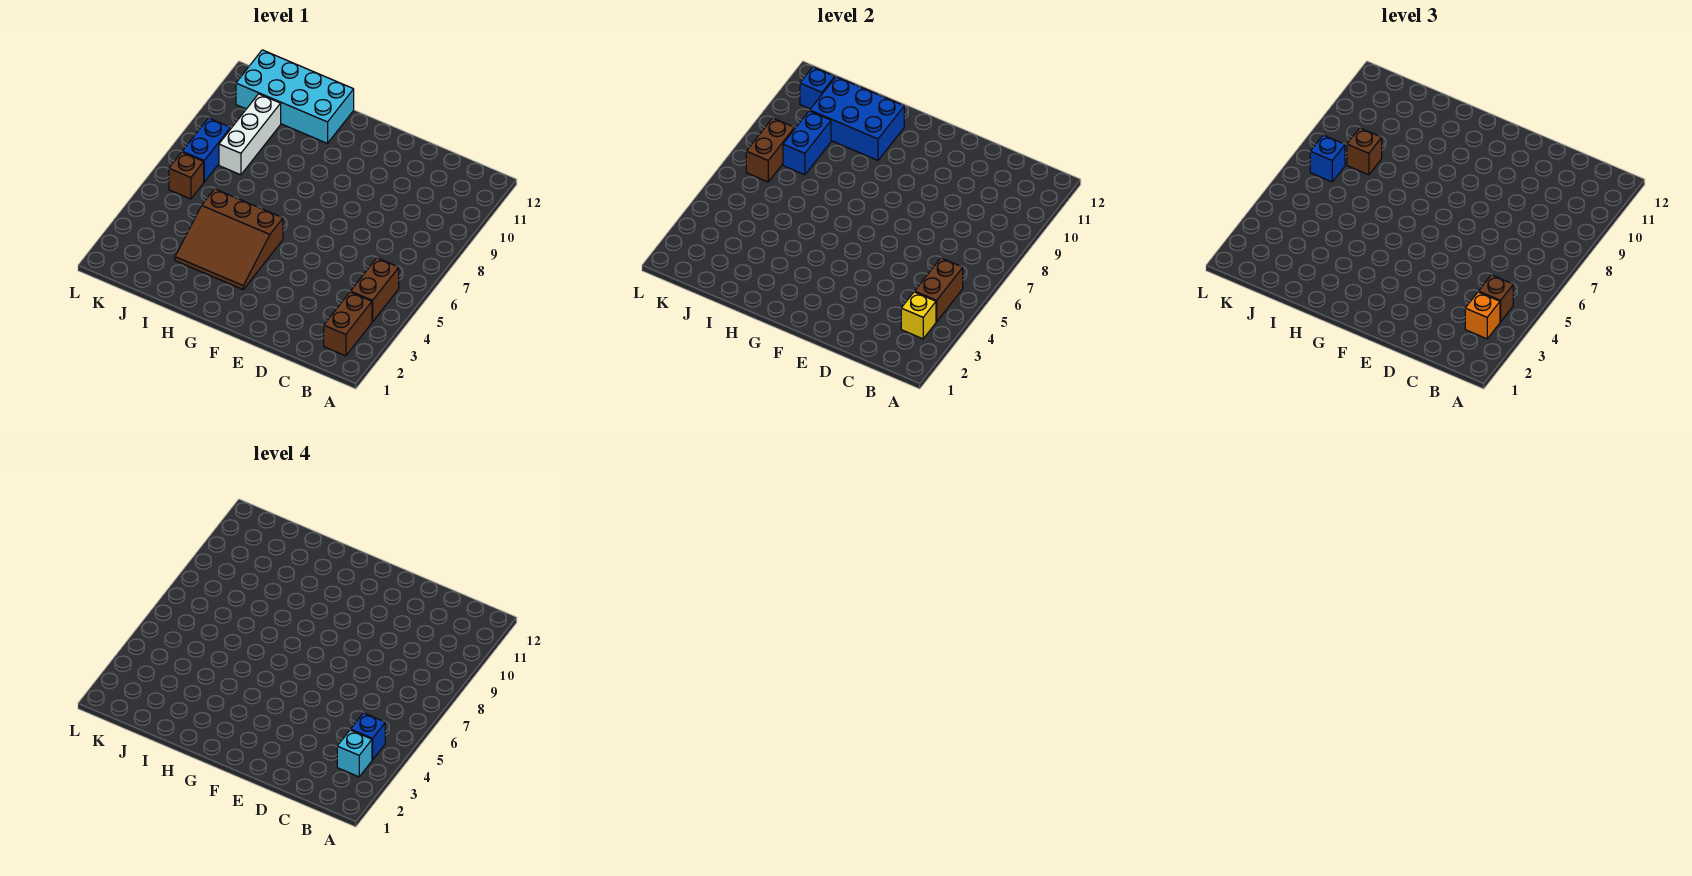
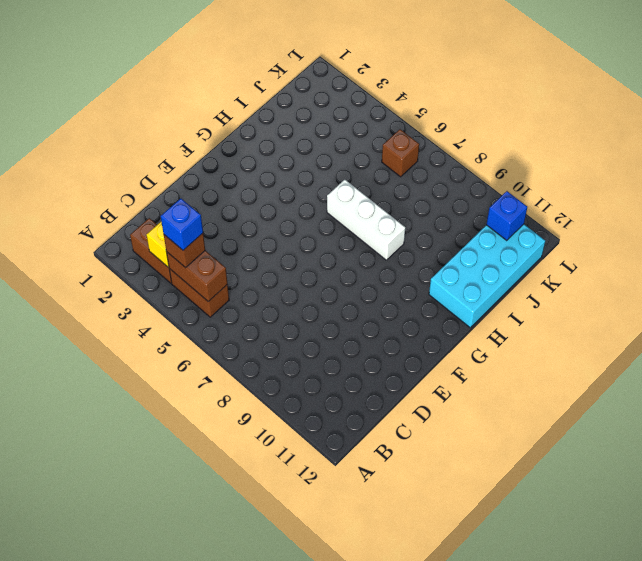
white brick H6:H8 level 1 -> white brick J8:J10 level 1
none -> brown slope G3:I5 level 1 top 5
none -> blue brick K7:K8 level 1
none -> blue brick H10:J11 level 2

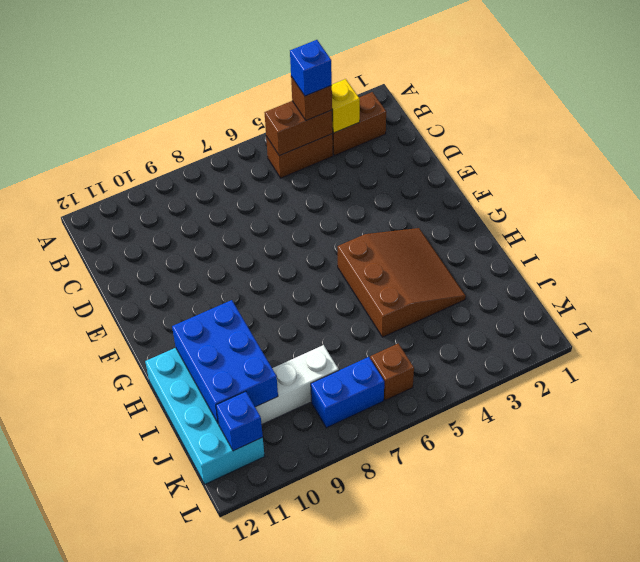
none -> blue brick J8:J9 level 2
none -> brown brick K7:K8 level 2
none -> orange brick B3 level 3

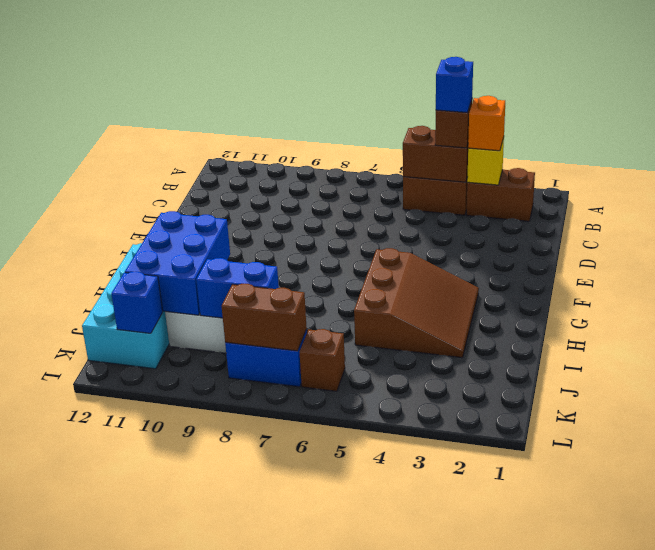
none -> brown brick J8 level 3
none -> blue brick K7 level 3
none -> cyan brick B3 level 4

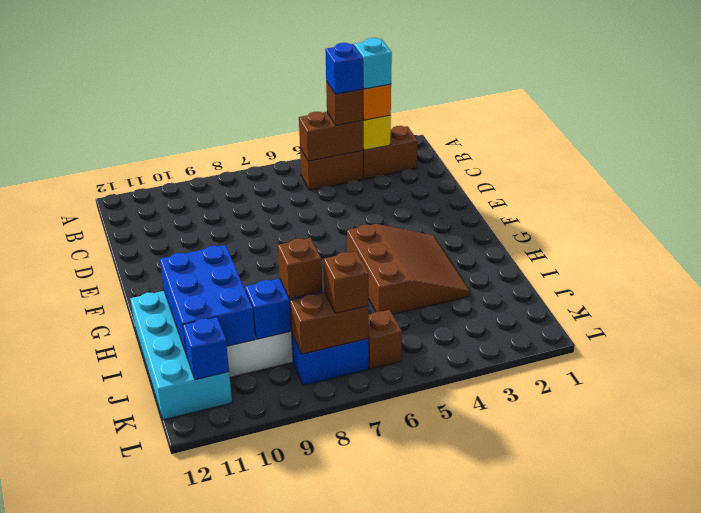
brown brick K7 level 3 -> blue brick K7 level 3

